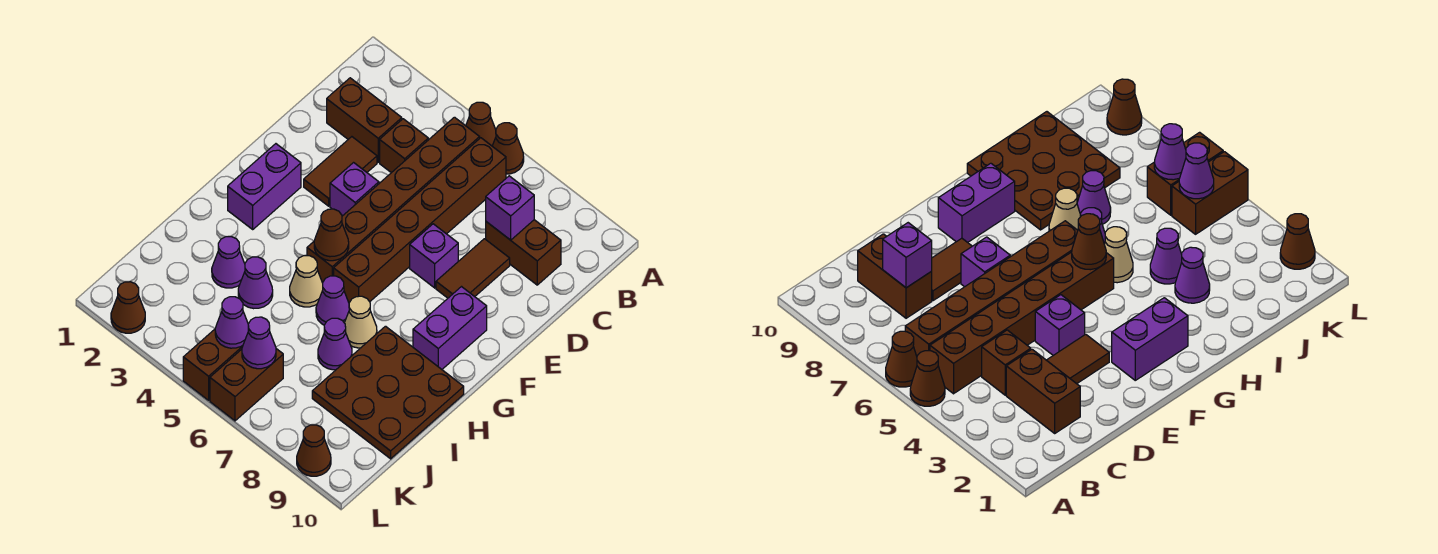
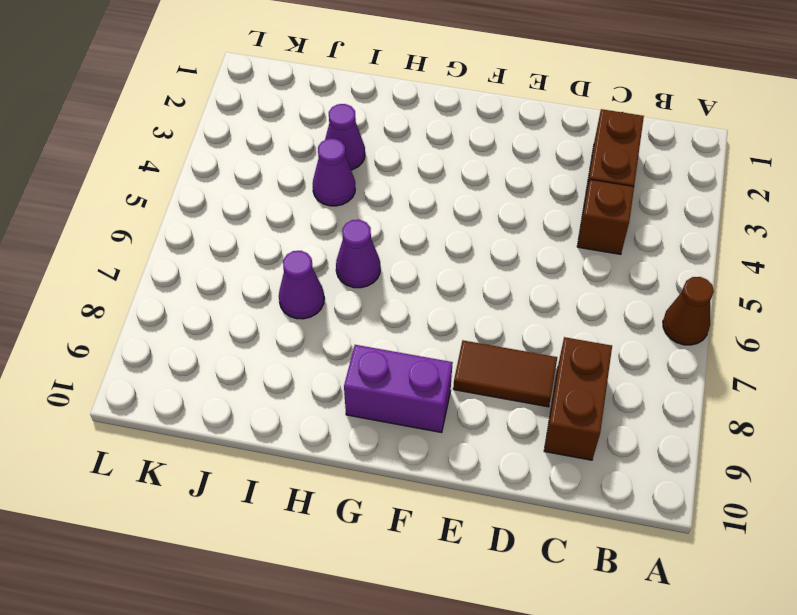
none -> brown cone A5 level 1
none -> brown brick B5:G5 level 1
none -> brown brick B6:G6 level 1

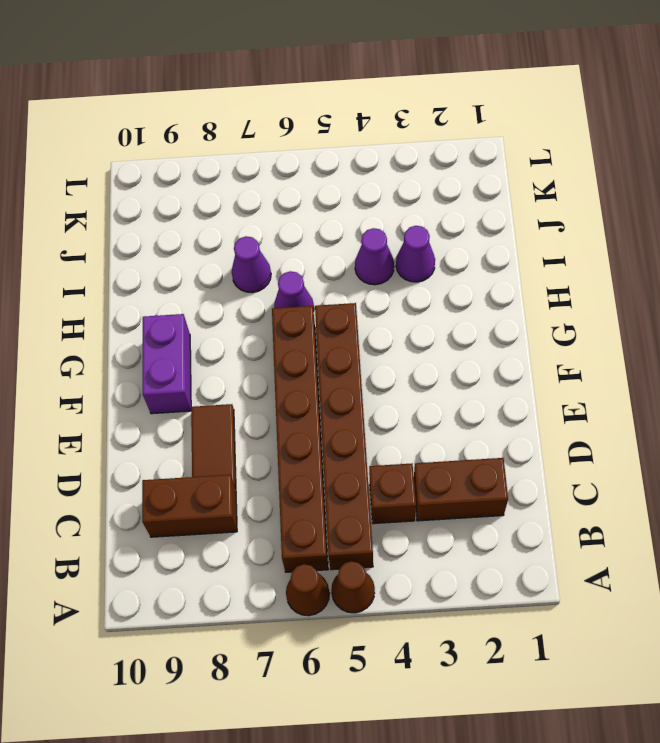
none -> brown tile D3:E3 level 1
none -> purple brick E4 level 1
none -> purple brick E7 level 1

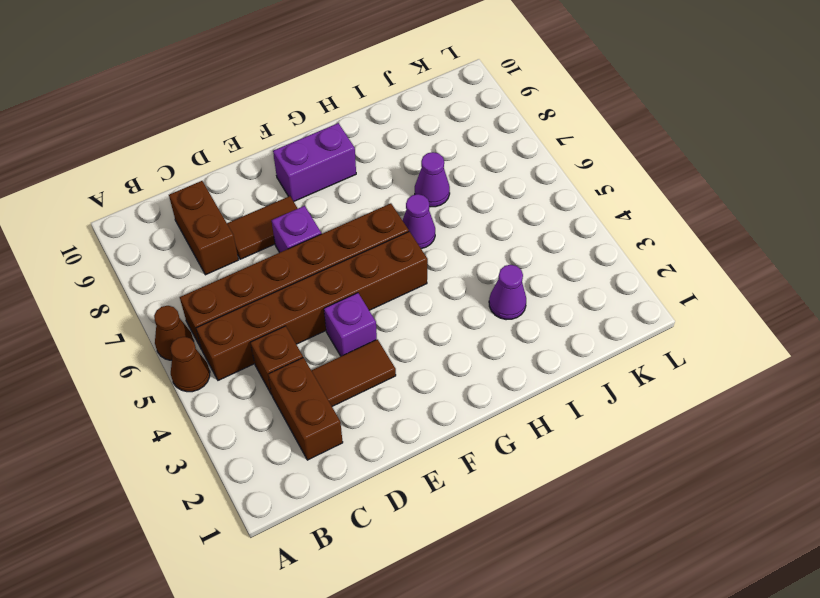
none -> purple brick F2:G2 level 1
none -> tan cone H5 level 1
none -> tan cone H7 level 1

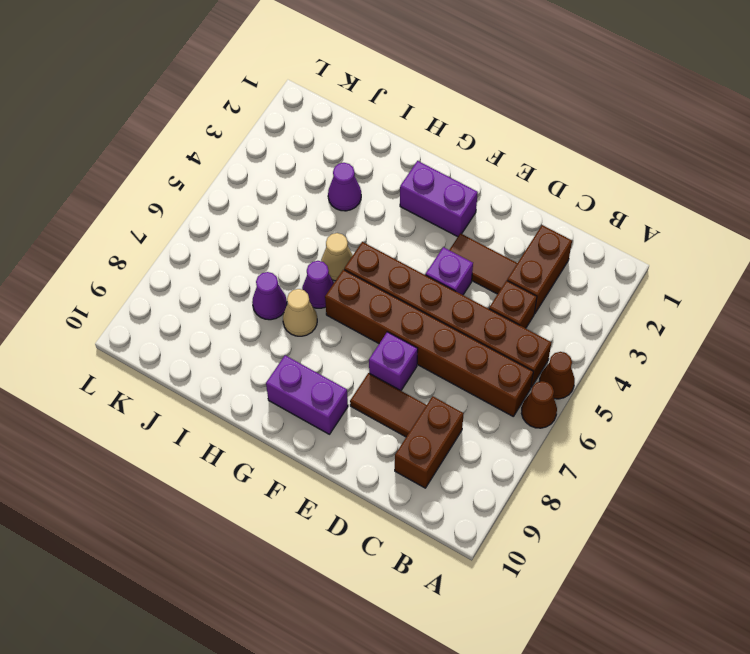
none -> brown plate H8:J10 level 1
none -> purple cone I4 level 1
none -> brown brick K5:L5 level 1

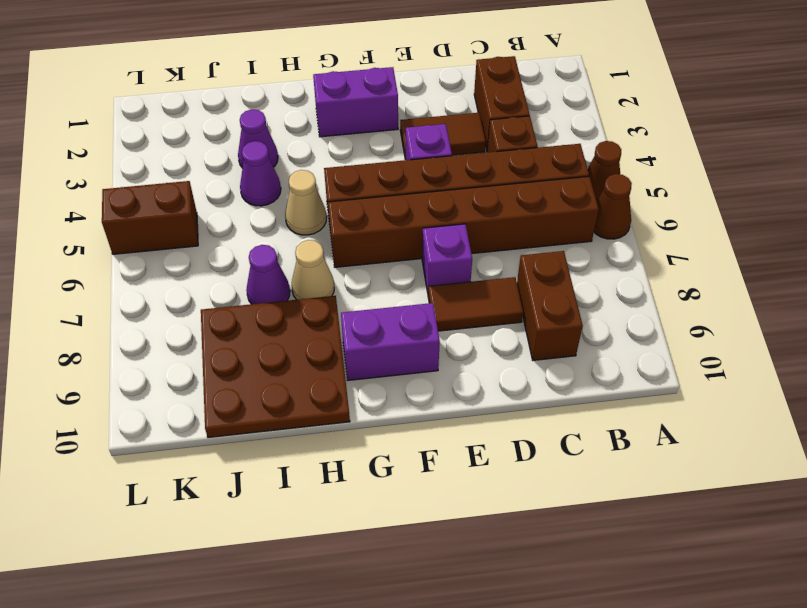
none -> purple cone H6 level 1
none -> brown brick K6:L6 level 1
none -> brown cone L2 level 1

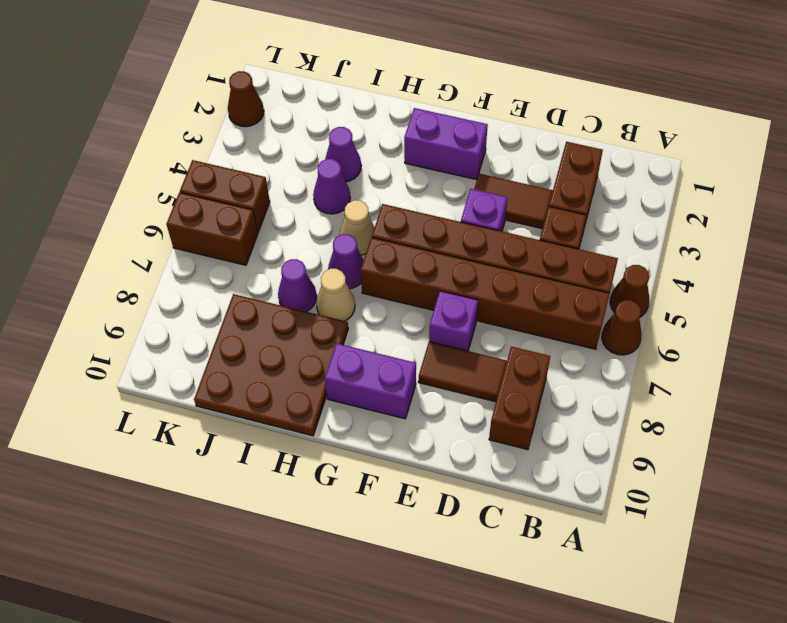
none -> brown cone L9 level 1
none -> purple brick C8 level 2
none -> brown cone G5 level 2

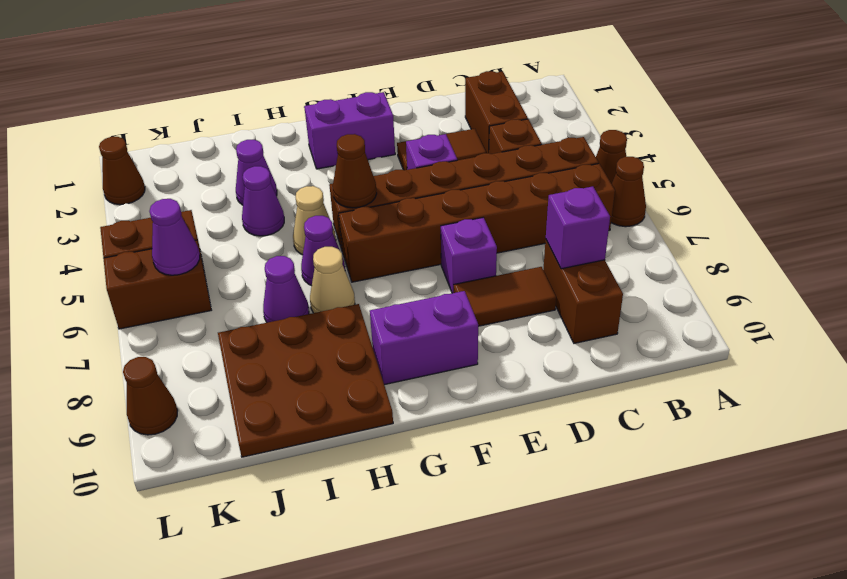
none -> purple cone K5 level 2

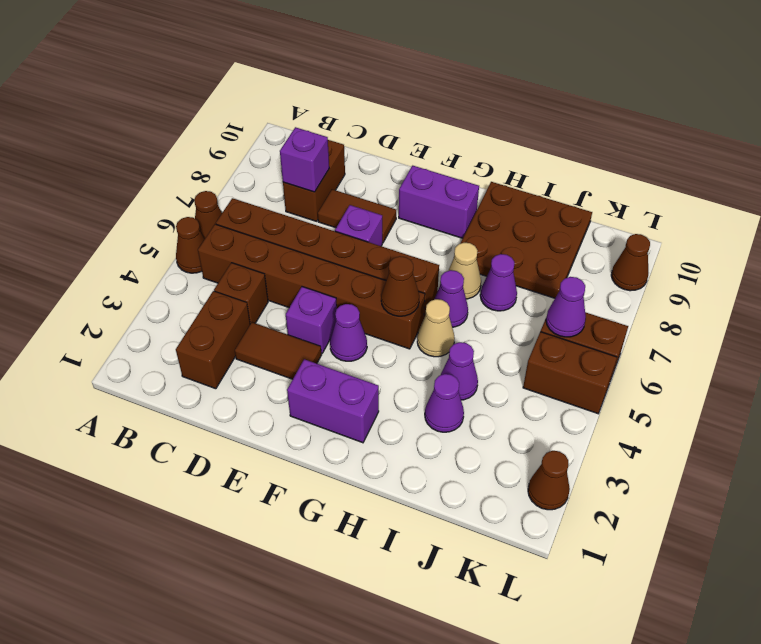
purple cone F4 level 1 -> purple cone K5 level 2

